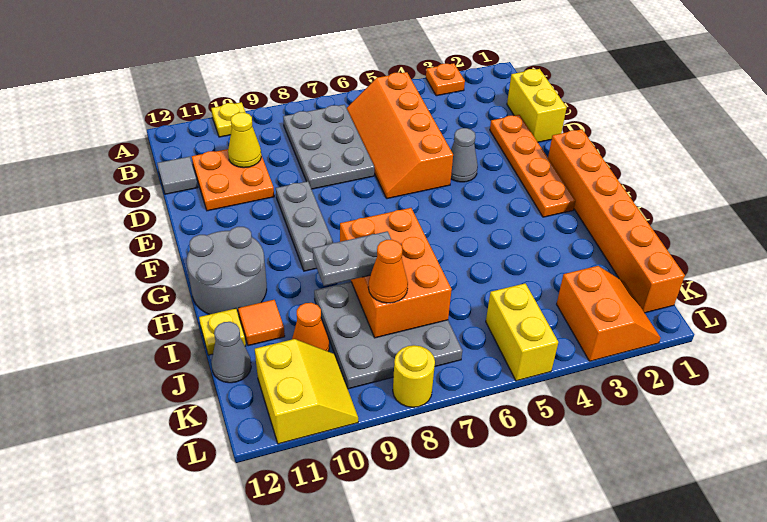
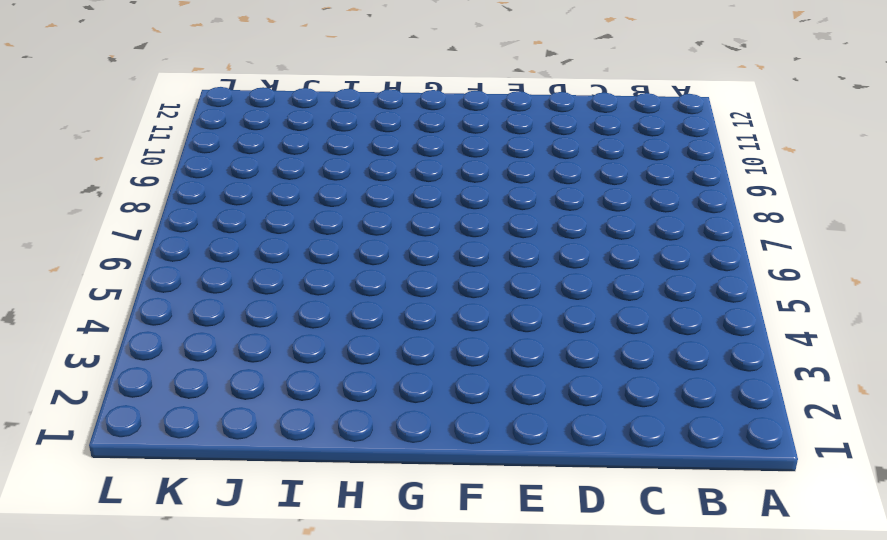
none -> orange plate A3 level 1
none -> yellow plate A10 level 1
none -> orange slope B5:E6 level 1 top 5

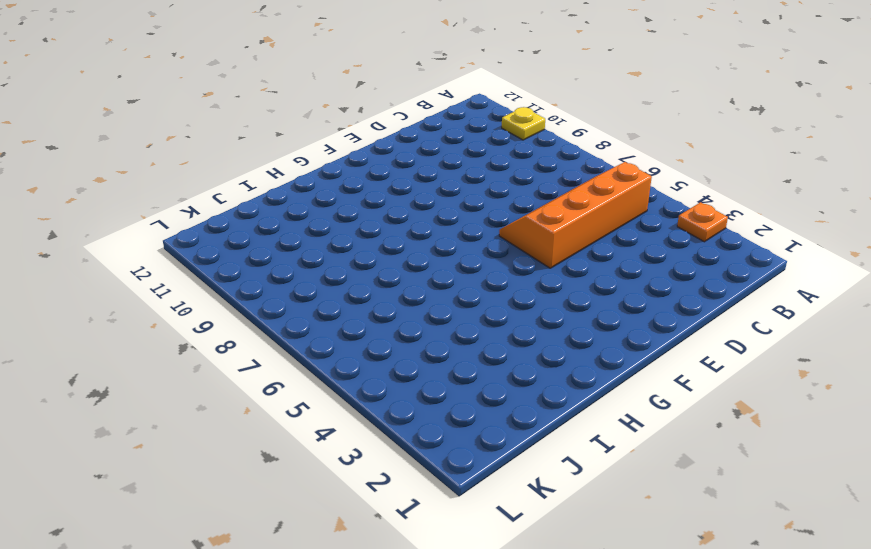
none -> grey plate B7:D8 level 1
none -> yellow brick C1:D1 level 1
none -> orange plate C10:D11 level 1

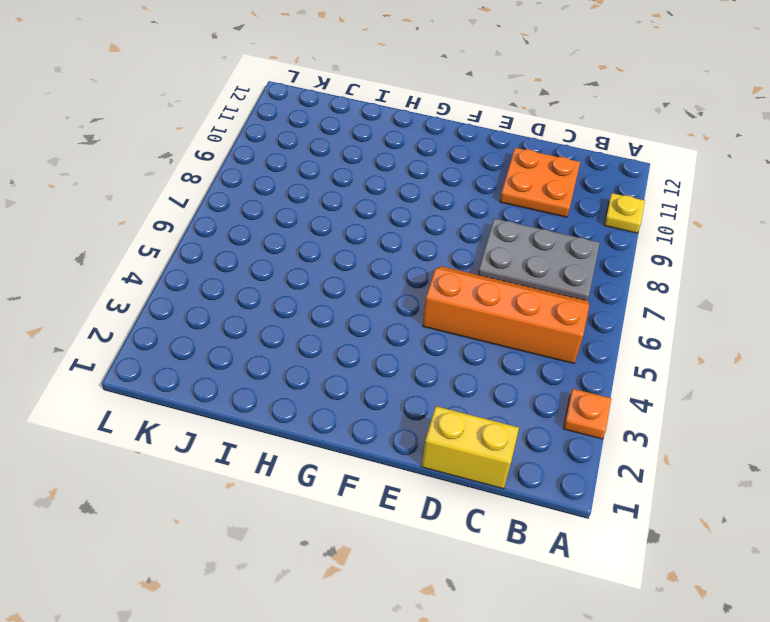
none -> grey tile C12 level 1
none -> orange plate D2:G2 level 1
none -> grey cone E4 level 1

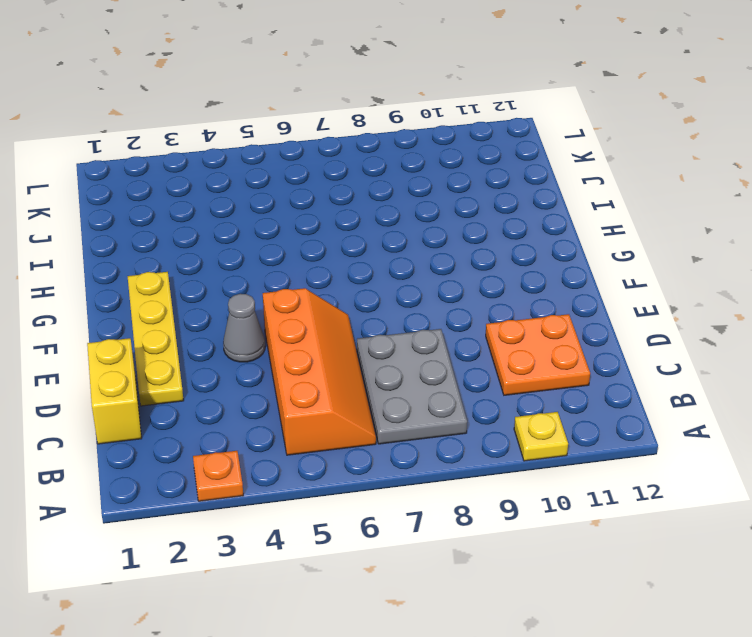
yellow plate D2:G2 level 1 -> orange plate D2:G2 level 1
none -> grey tile C12 level 1
none -> grey plate E9:G9 level 1
none -> orange brick F1:K1 level 1

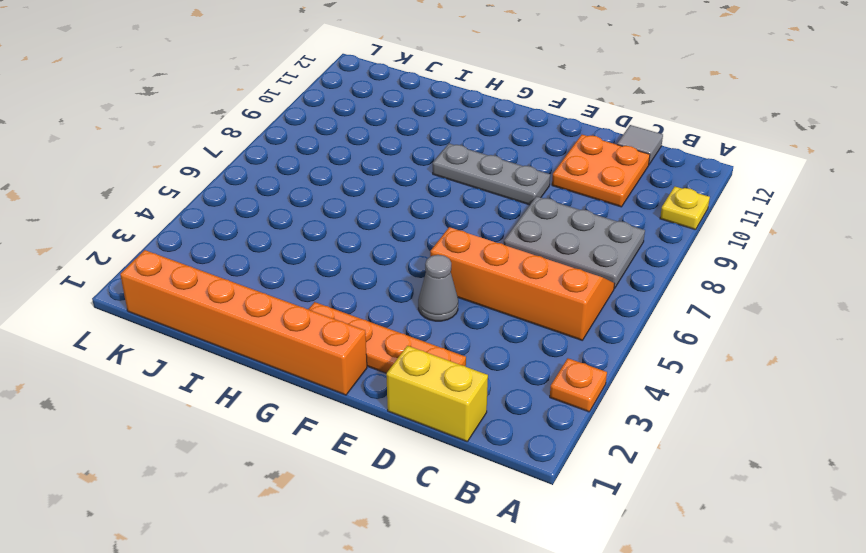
none -> grey round brick G11:H12 level 1
none -> grey plate I7:K9 level 1
none -> orange tile I11 level 1

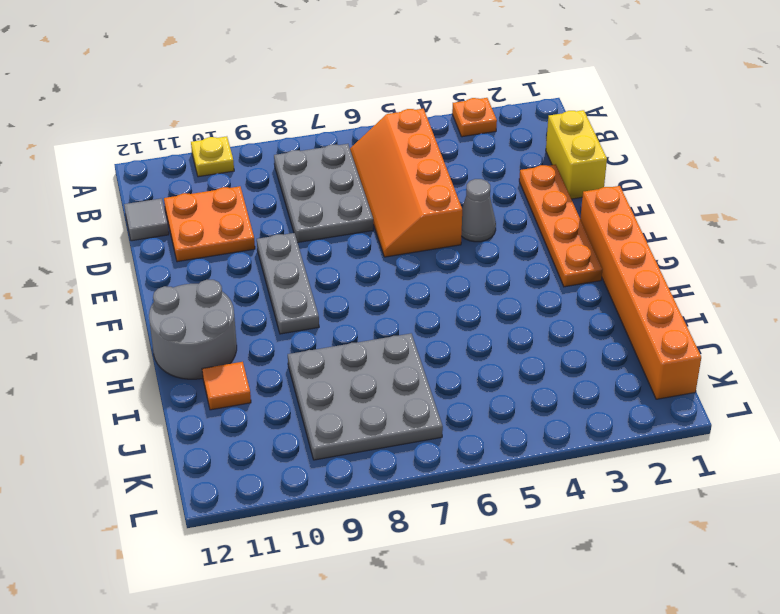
none -> yellow plate I12 level 1
none -> orange cone J10 level 1
none -> grey cone J12 level 1

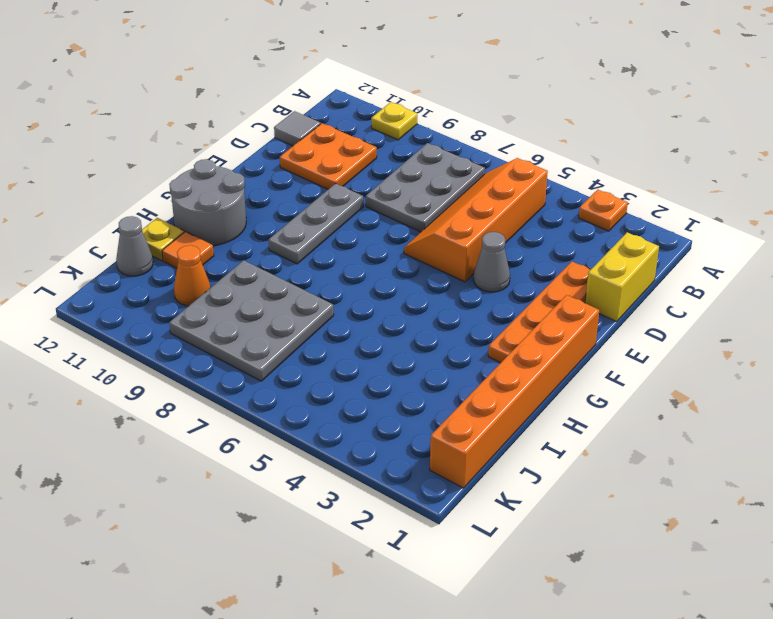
none -> orange slope K2:L3 level 1 top 3
none -> yellow brick K5:L5 level 1
none -> yellow slope K10:L11 level 1 top 11

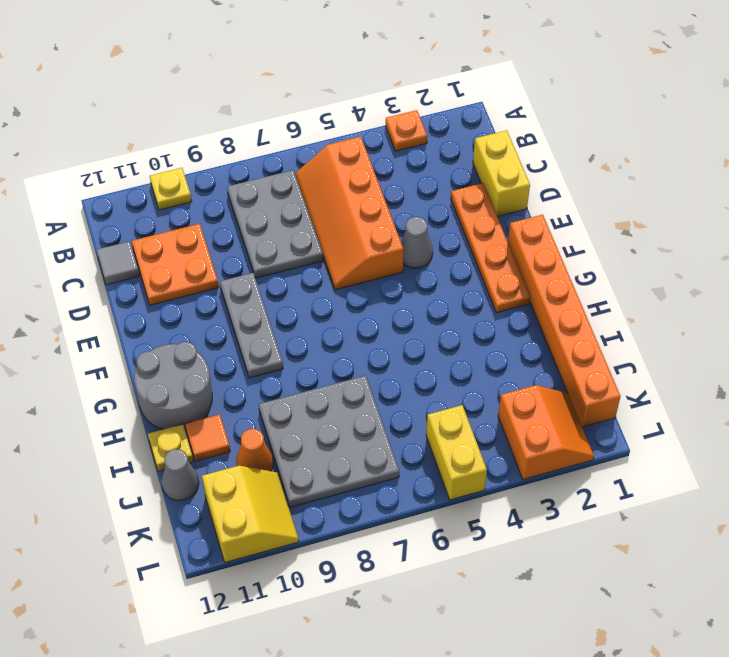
none -> yellow round brick L8 level 1
none -> yellow cone C10 level 2
none -> orange brick H7:J8 level 2

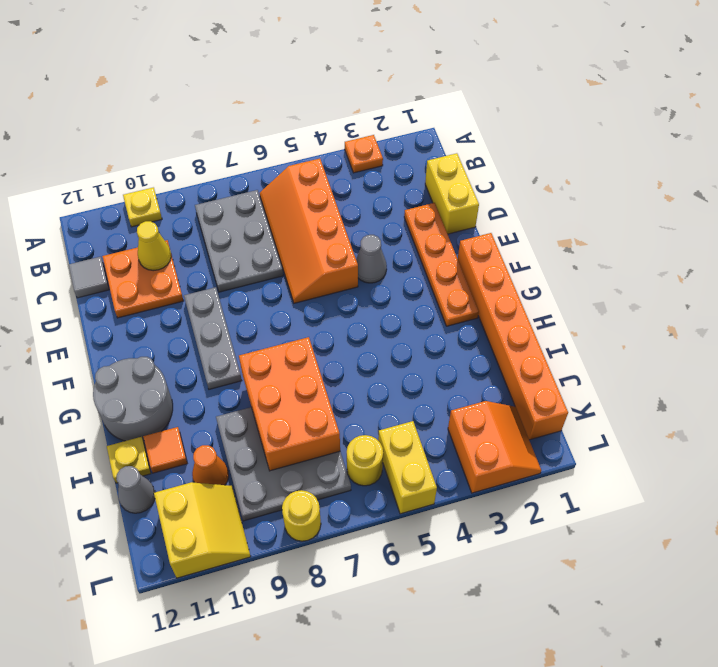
yellow round brick K6 level 1 -> none
none -> grey plate I8:I9 level 3
none -> orange cone J8 level 3

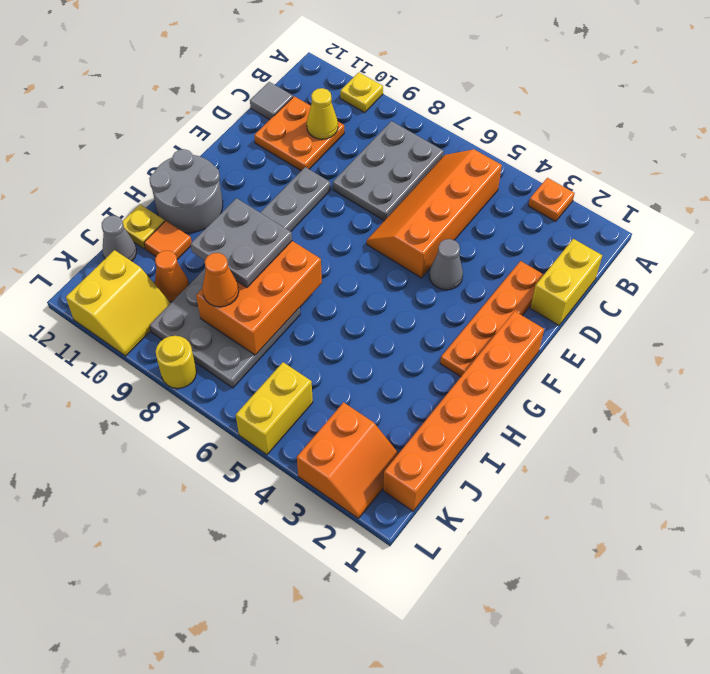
grey plate H8:I9 level 3 -> grey plate I8:I9 level 3

